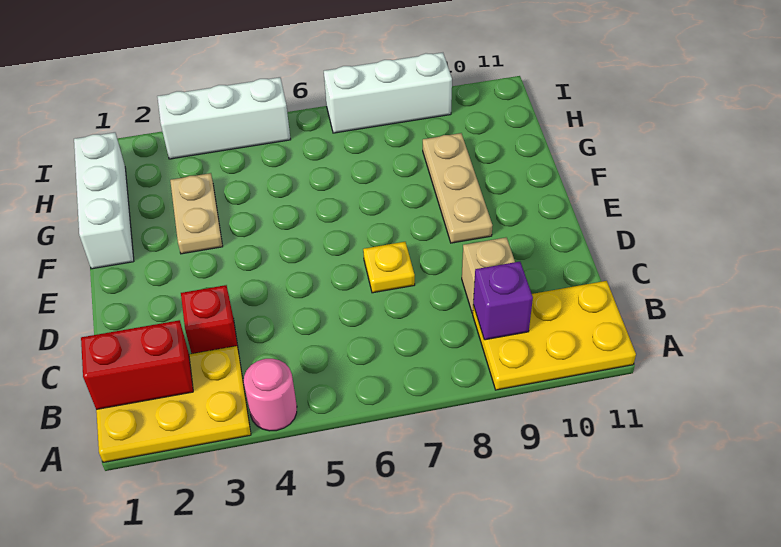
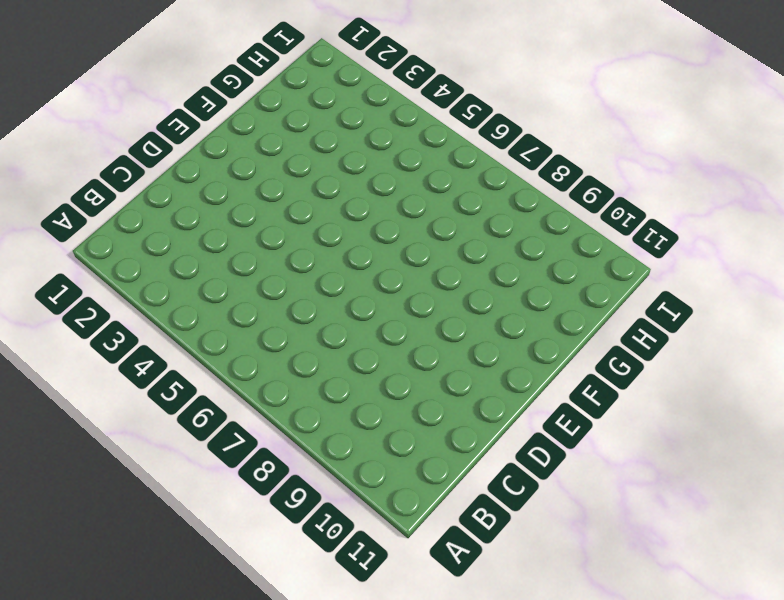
none -> yellow plate A1:B3 level 1
none -> pink round brick A4 level 1
none -> yellow plate A9:B11 level 1

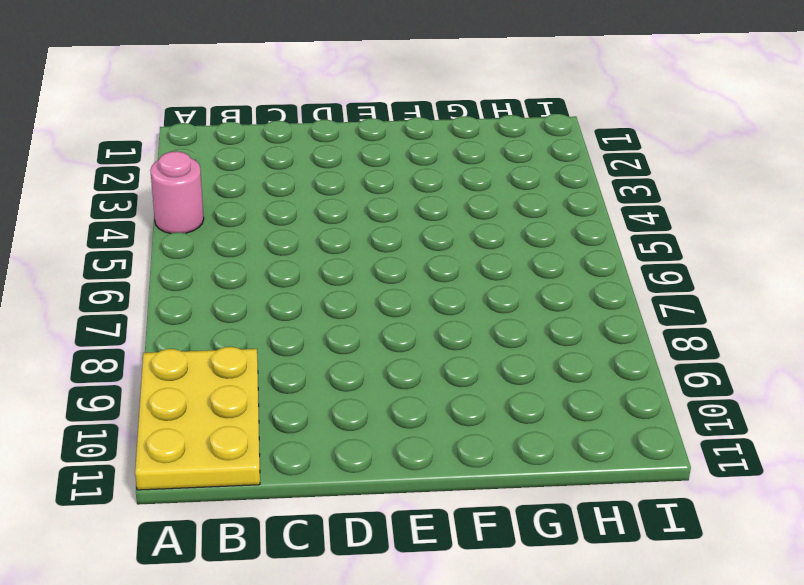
none -> yellow plate A1:B3 level 1
none -> red brick C3 level 1
none -> tan brick C9 level 1

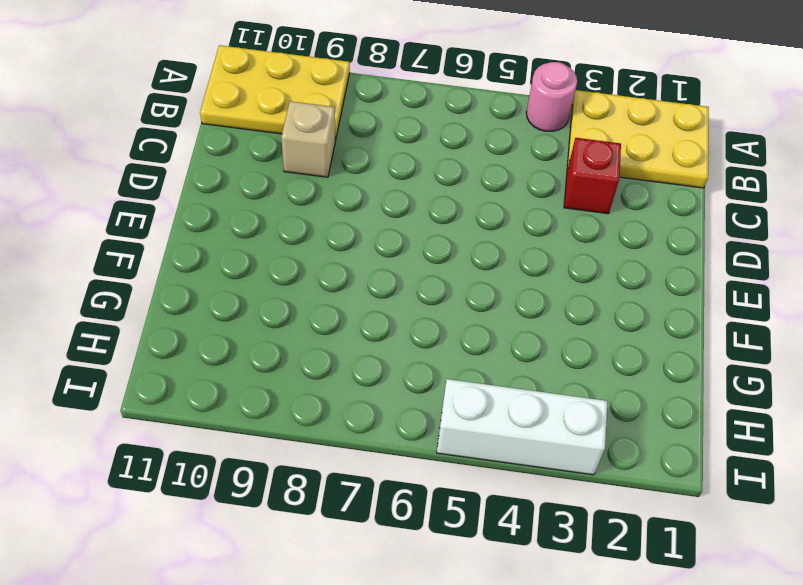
none -> yellow plate D7 level 1
none -> tan plate E9:G9 level 1
none -> white brick F1:H1 level 1

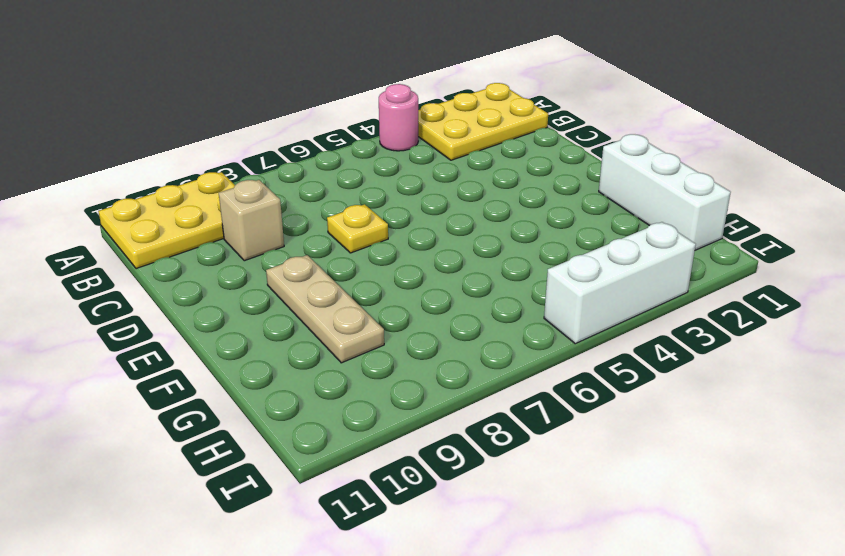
none -> red brick C3 level 1
none -> tan plate F3:G3 level 1
none -> white brick I7:I9 level 1

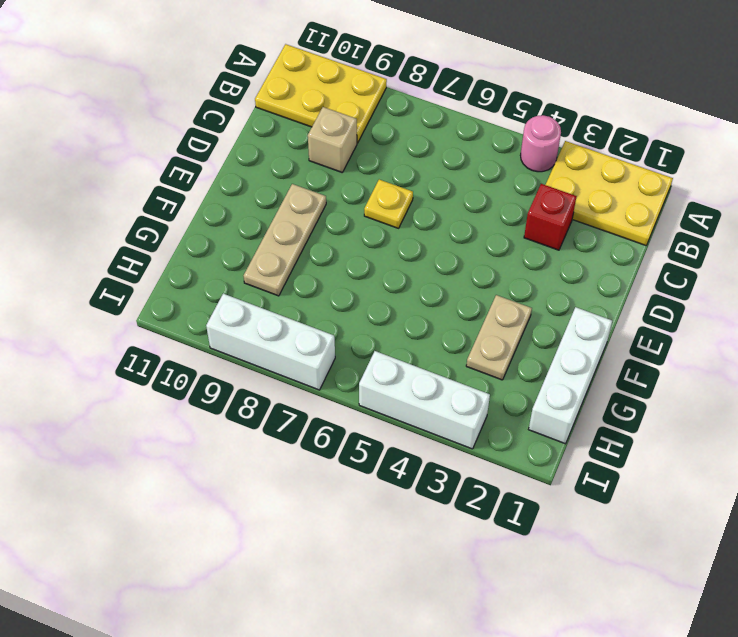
none -> red brick B1:B2 level 2
none -> purple brick B9 level 2

